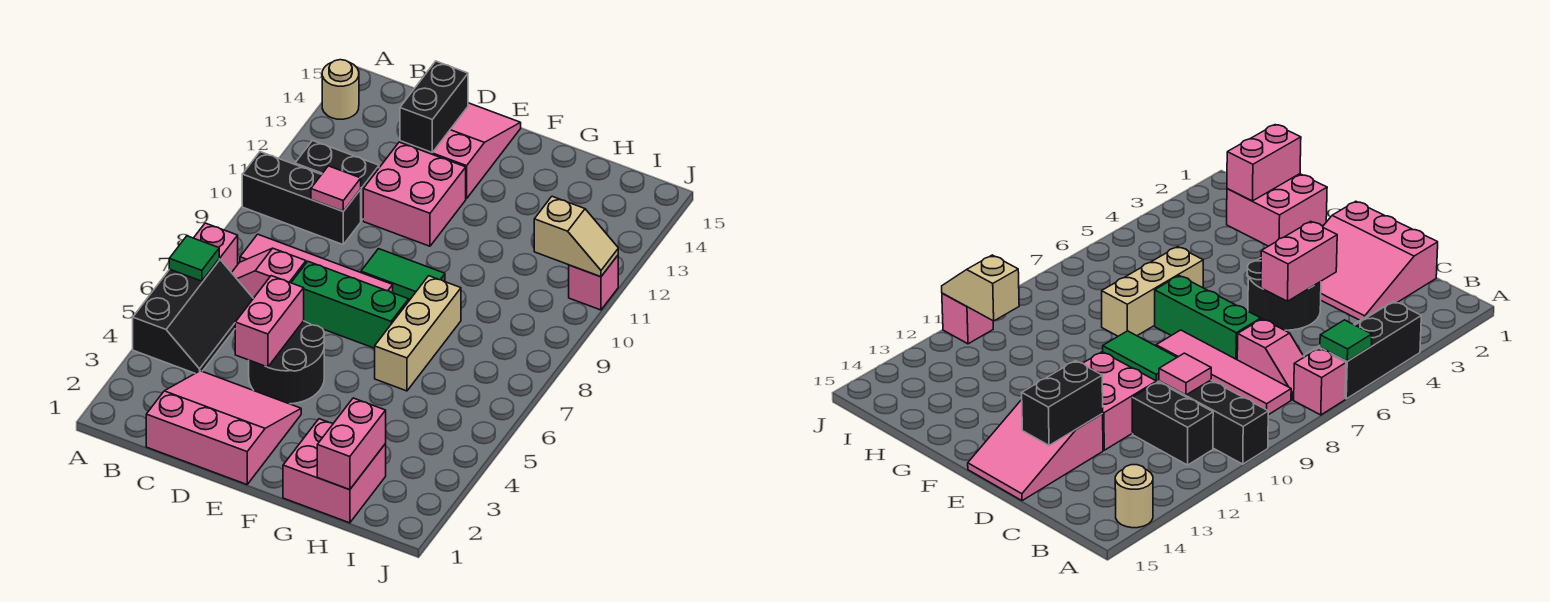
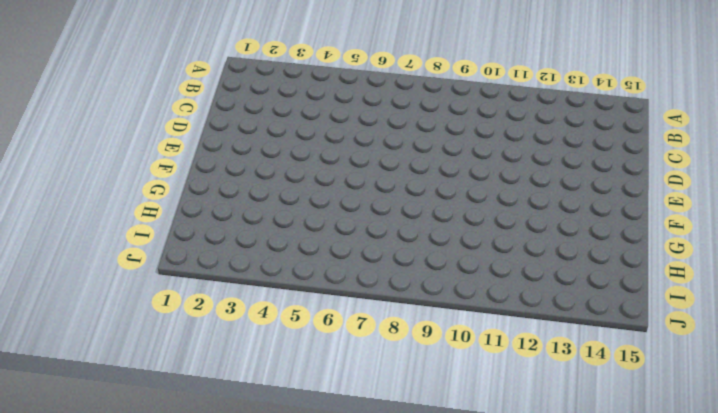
none -> black slope A4:B6 level 1 top A
none -> pink brick A7 level 1
none -> black brick A10:C10 level 1

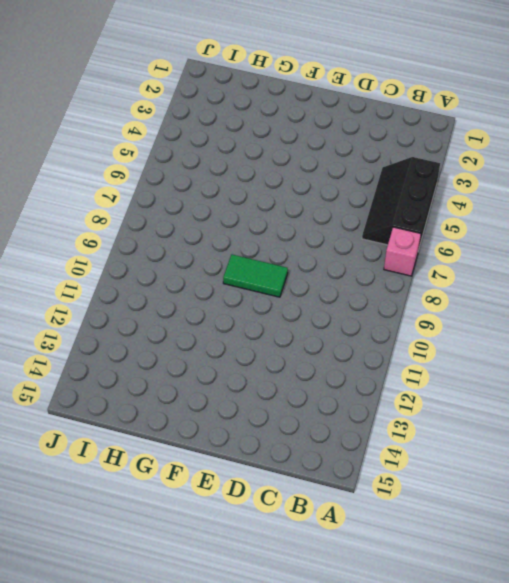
none -> black brick A10:C10 level 1
none -> tan round brick A14 level 1
none -> pink slope B7:C7 level 1 top C

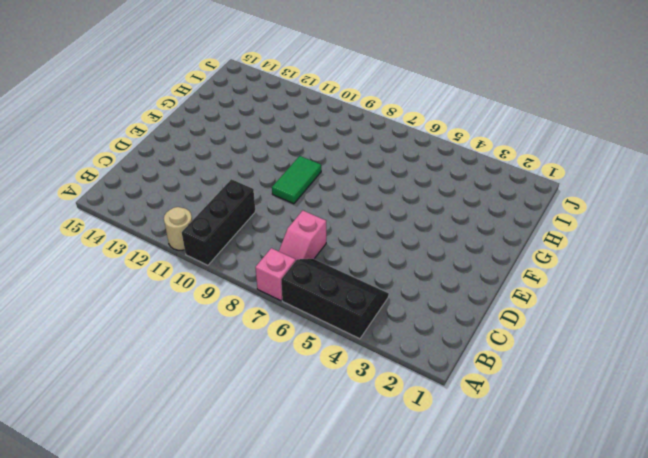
tan round brick A11 level 1 -> tan round brick A14 level 1
none -> pink tile B8:E8 level 1
none -> black brick B11:C11 level 1
none -> pink slope C1:E3 level 1 top 1

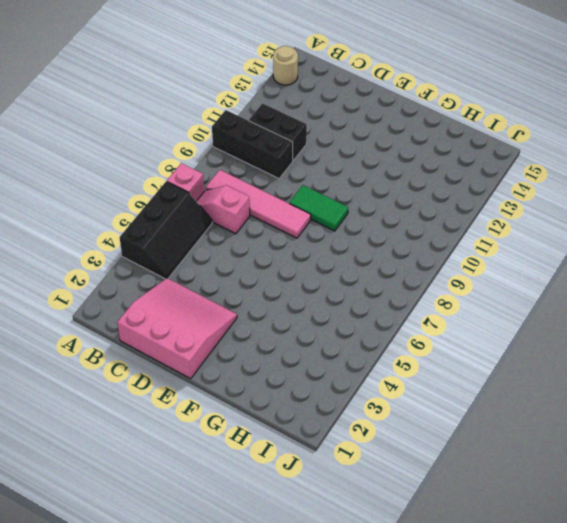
none -> black round brick D4:E5 level 1
none -> green brick D7:F7 level 1
none -> pink brick D11:E12 level 1

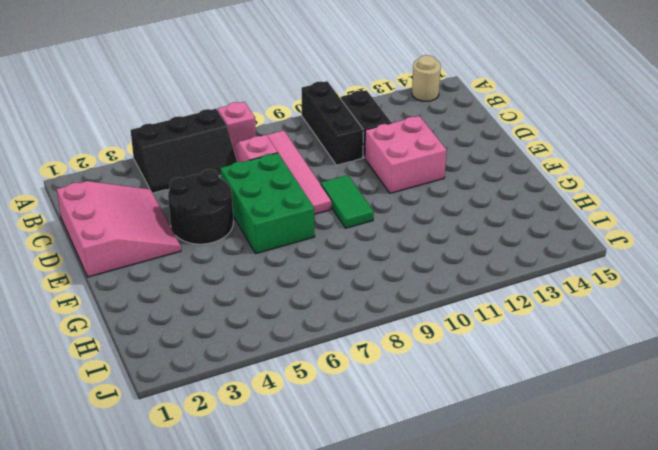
green brick D6:F7 level 1 -> green brick D7:F7 level 1
none -> pink slope D13:E15 level 1 top 13
none -> pink brick G1:H2 level 1
none -> tan brick G6:G8 level 1

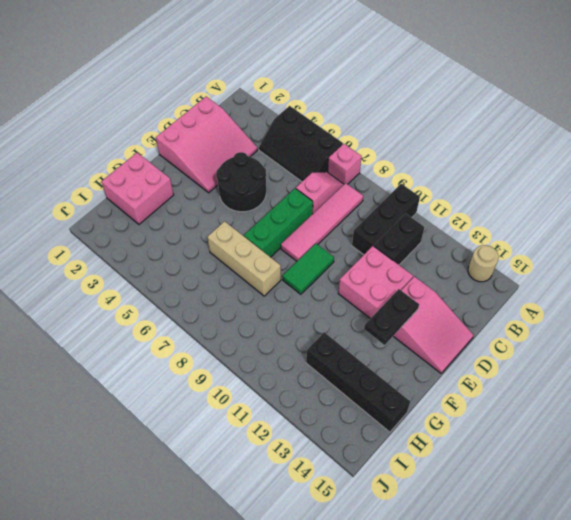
black plate E13:F13 level 2 -> none
black brick H12:H15 level 1 -> none
none -> pink brick J11 level 1
none -> green tile A6 level 2
none -> pink tile C10 level 2

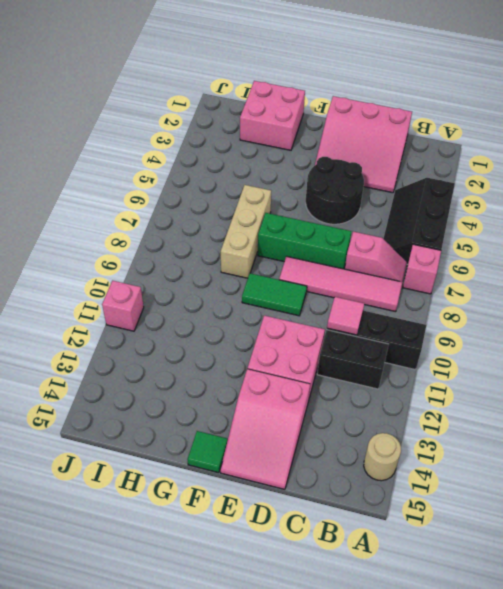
green tile F15 level 1 -> green tile A6 level 2
none -> pink brick D4:D5 level 2
none -> black brick D13:D14 level 2
none -> pink brick H1:H2 level 2

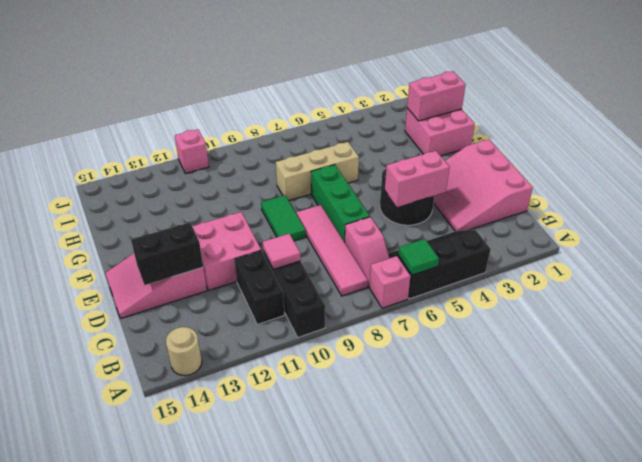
none -> tan slope I11:J11 level 2 top I

